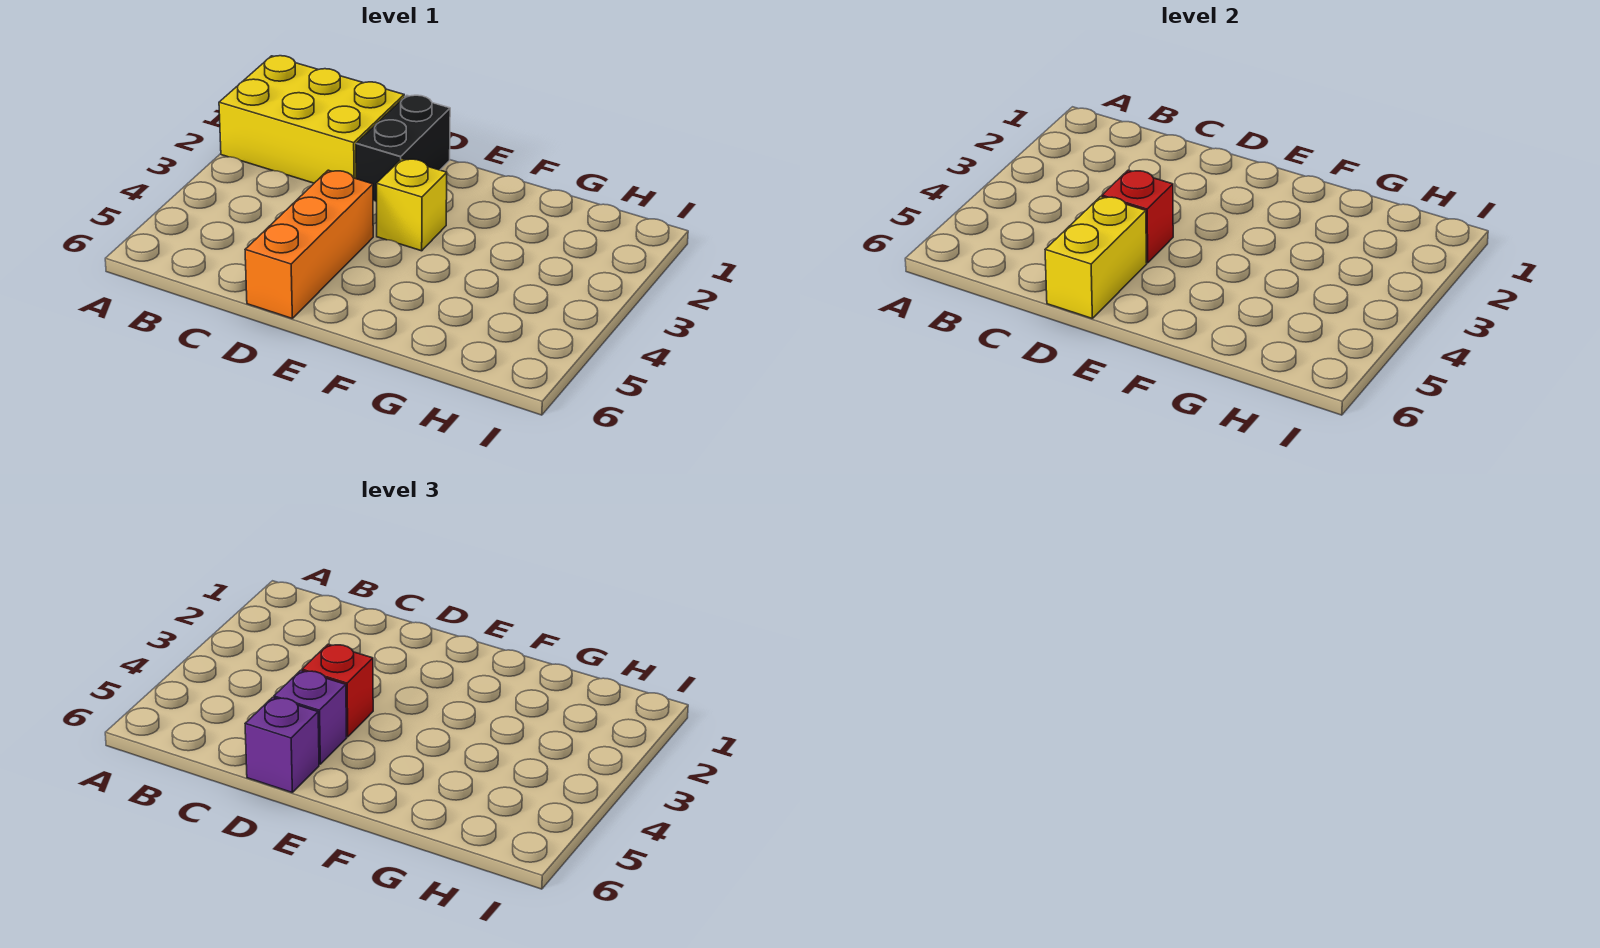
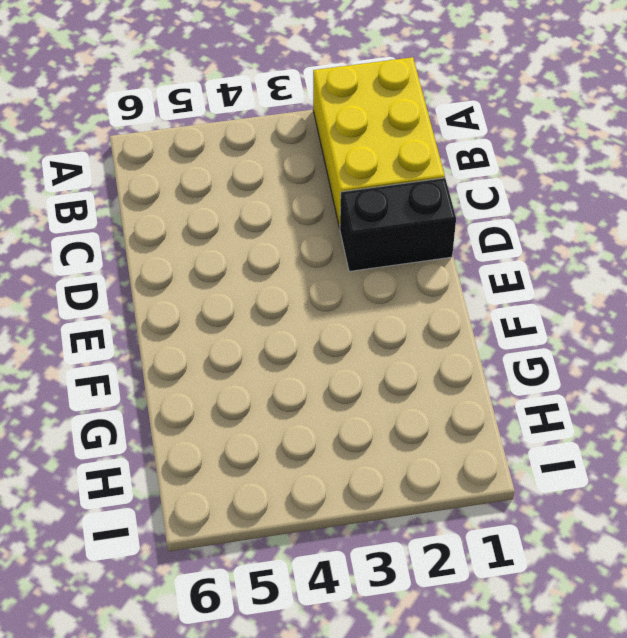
none -> orange brick D4:D6 level 1
none -> yellow brick E3 level 1

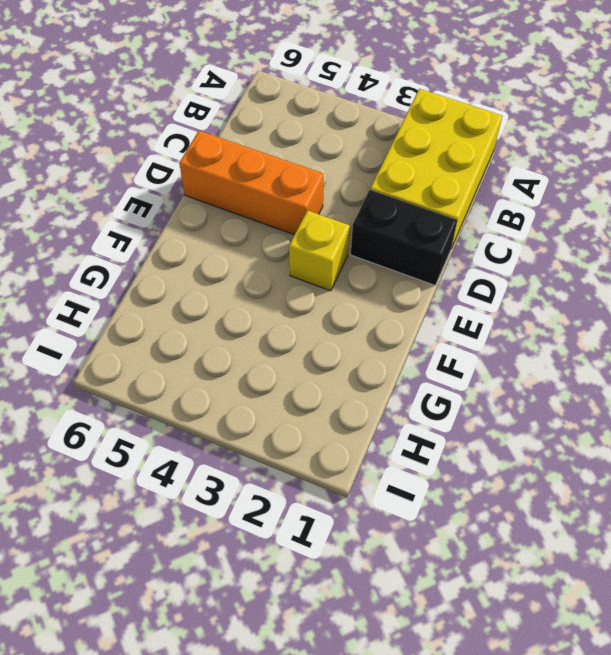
none -> red brick D4 level 2
none -> yellow brick D5:D6 level 2

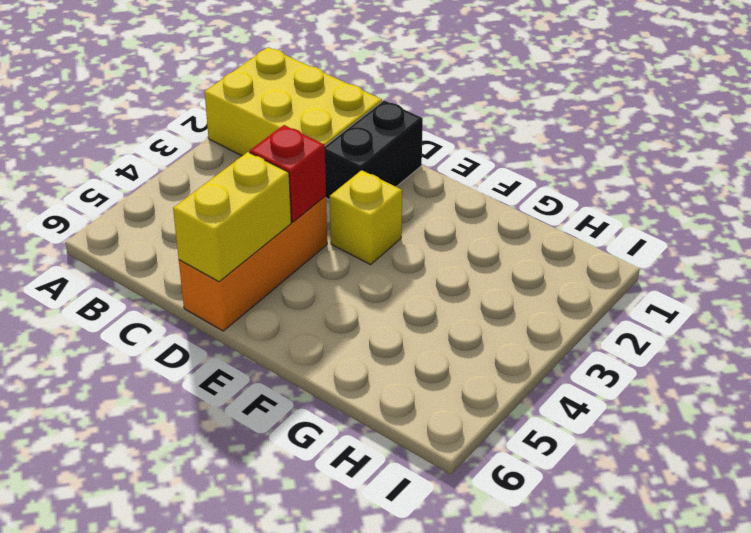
none -> red brick D4 level 3
none -> purple brick D5 level 3

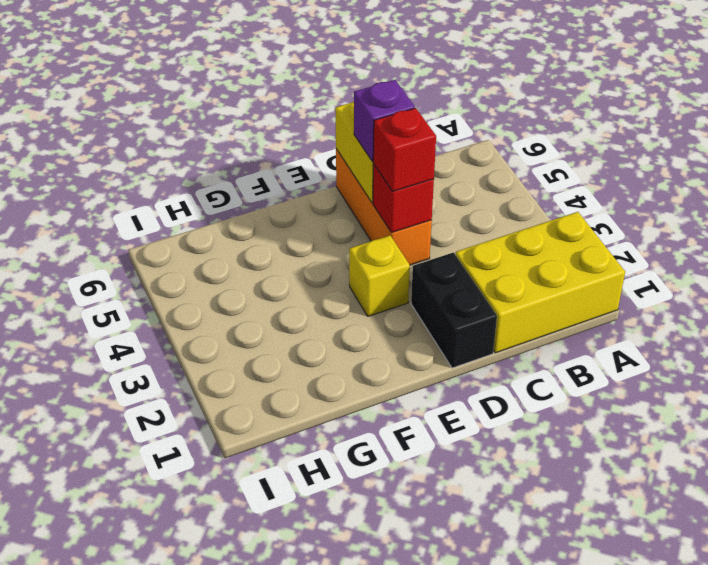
none -> purple brick D6 level 3

